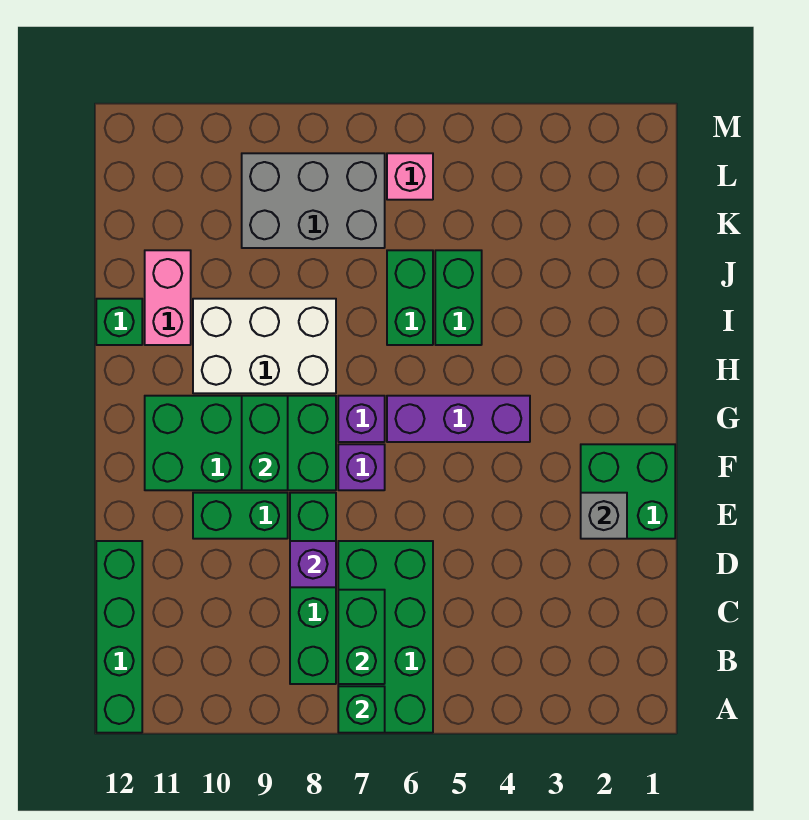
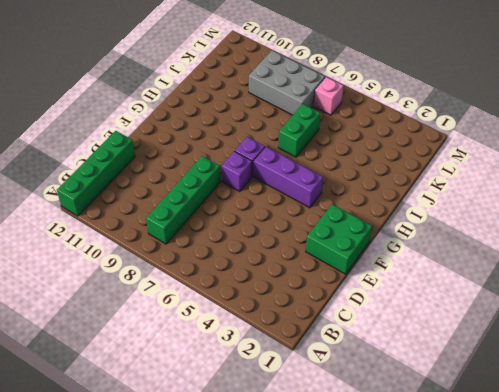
none -> green brick A6:D7 level 1
none -> green brick E9:E10 level 1
none -> green brick F8:G11 level 1

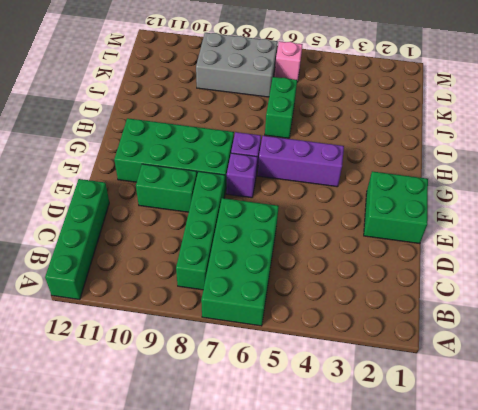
none -> white brick H8:I10 level 1
none -> green brick I5:J5 level 1
none -> pink brick I11:J11 level 1

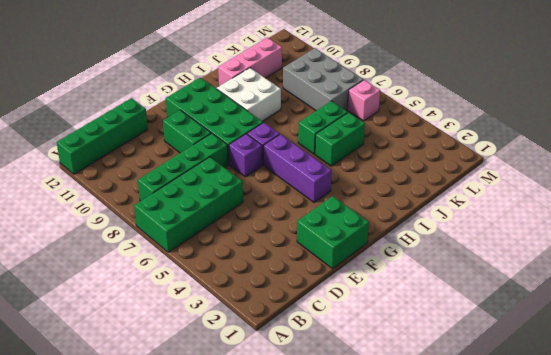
white brick H9:I10 level 1 -> white brick H8:I10 level 1
pink brick I11:K11 level 1 -> pink brick I11:J11 level 1
none -> green brick I12 level 1
none -> green brick A7 level 2
none -> green brick B7:C7 level 2

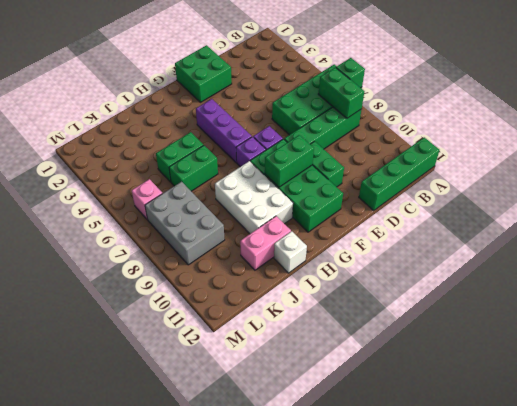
green brick B7:B8 level 2 -> green brick B7:C7 level 2
white brick I12 level 1 -> green brick I12 level 1
none -> purple brick D8 level 2
none -> grey brick E2 level 2

